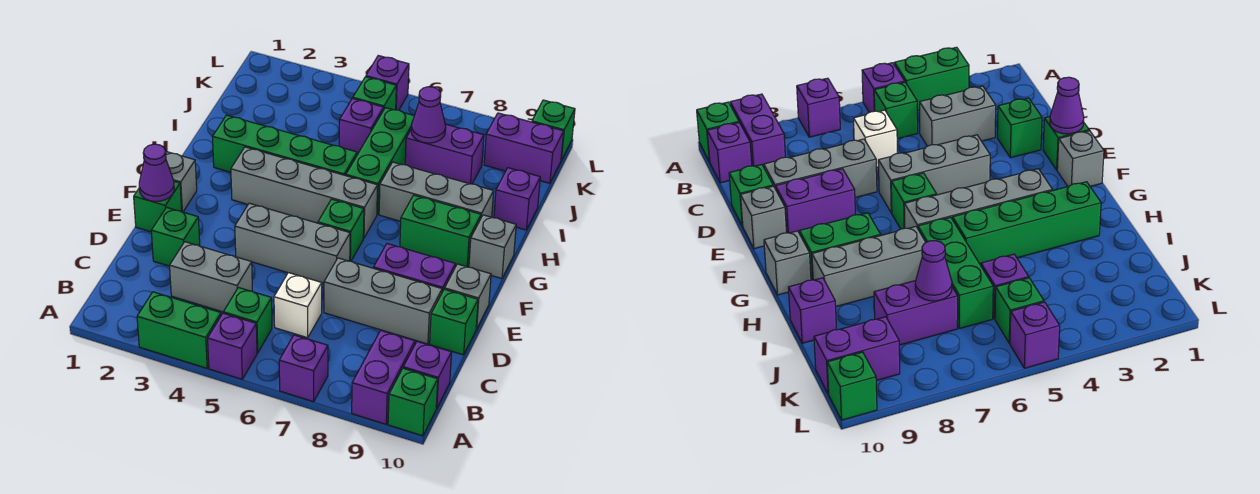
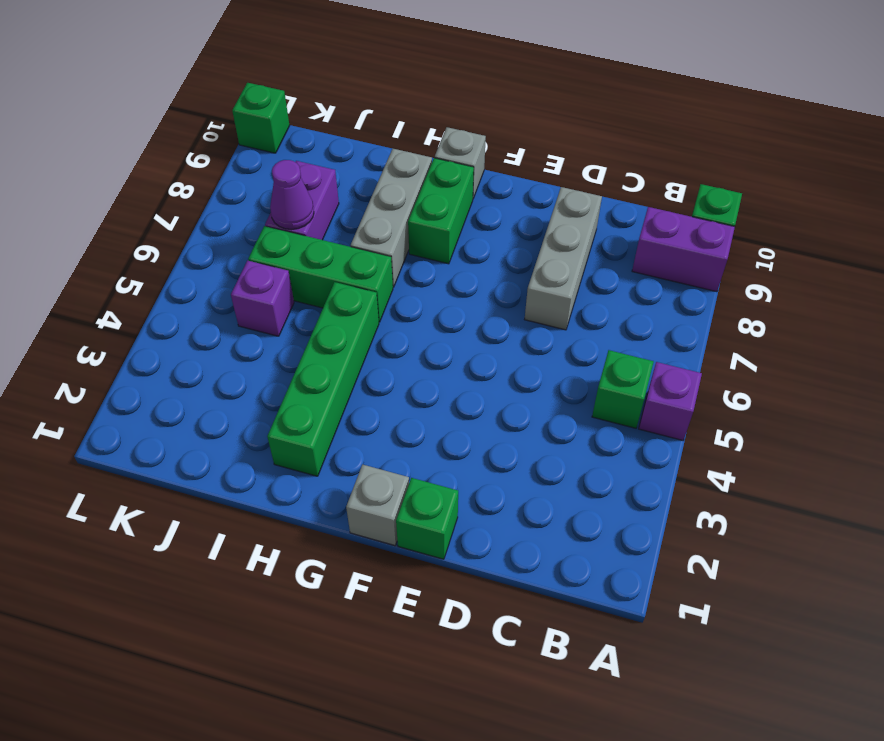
none -> green brick A3:A4 level 1
none -> purple brick A7 level 1
none -> purple brick B10 level 1
none -> grey brick C3:C4 level 1

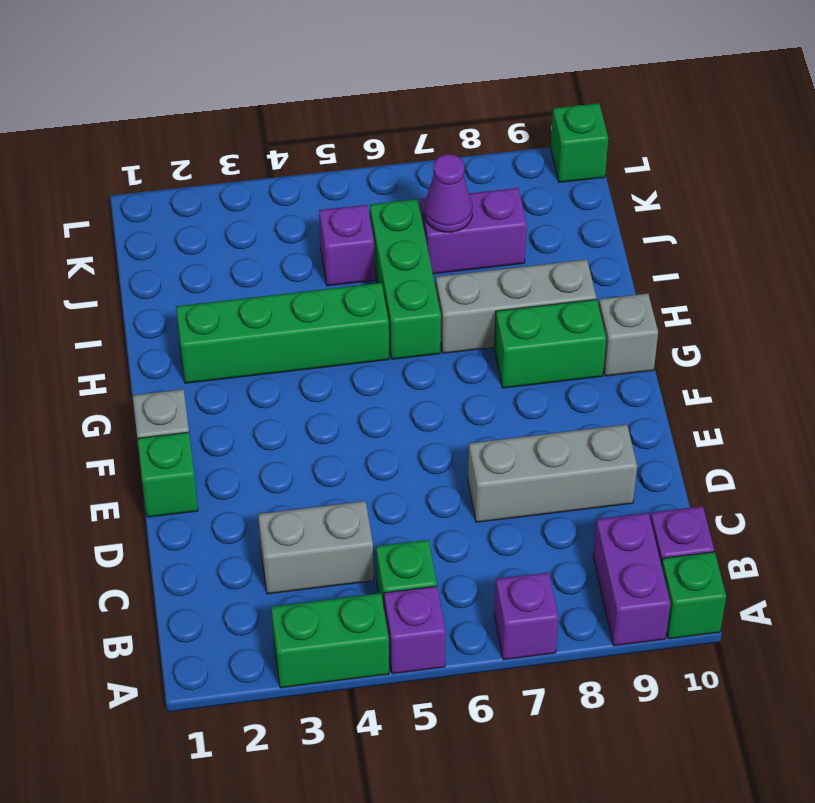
none -> white brick C6 level 1
none -> green brick D2 level 1
none -> green brick D10 level 1
none -> grey brick E4:E6 level 1

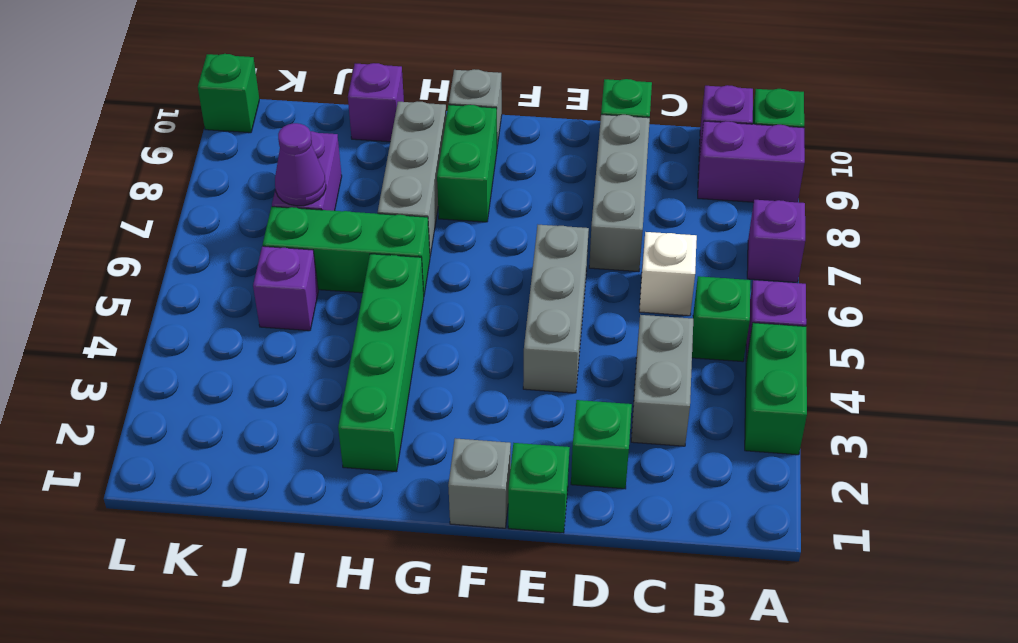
none -> purple brick E8:E9 level 1
none -> grey brick E10 level 1
none -> green brick F6 level 1
none -> grey brick G3:G6 level 1

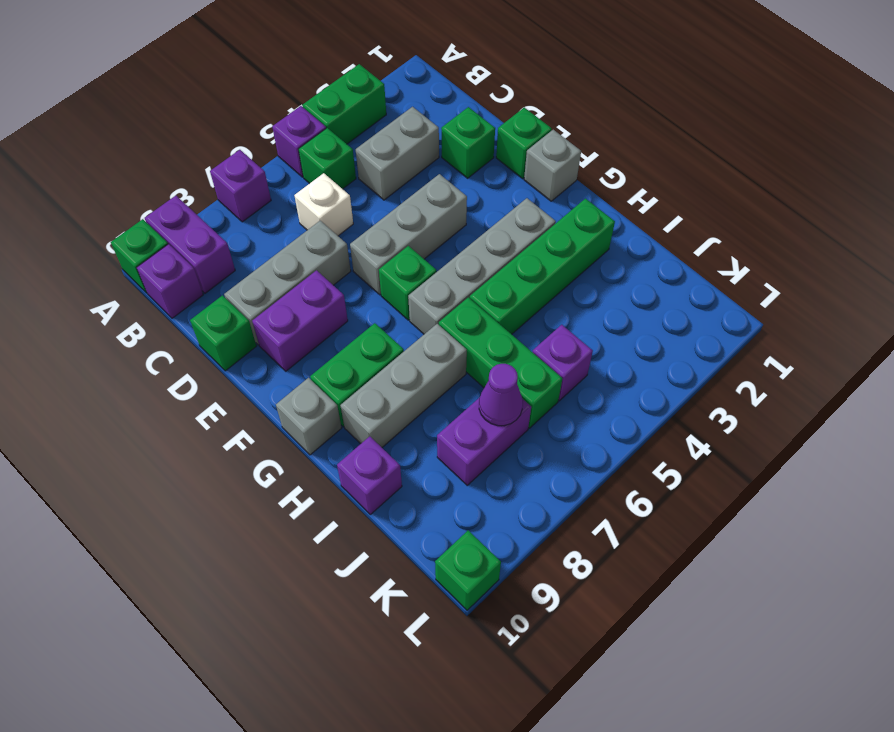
none -> grey brick E10 level 1
none -> green brick K5 level 1
none -> purple brick K9:K10 level 1
none -> purple brick L5 level 1

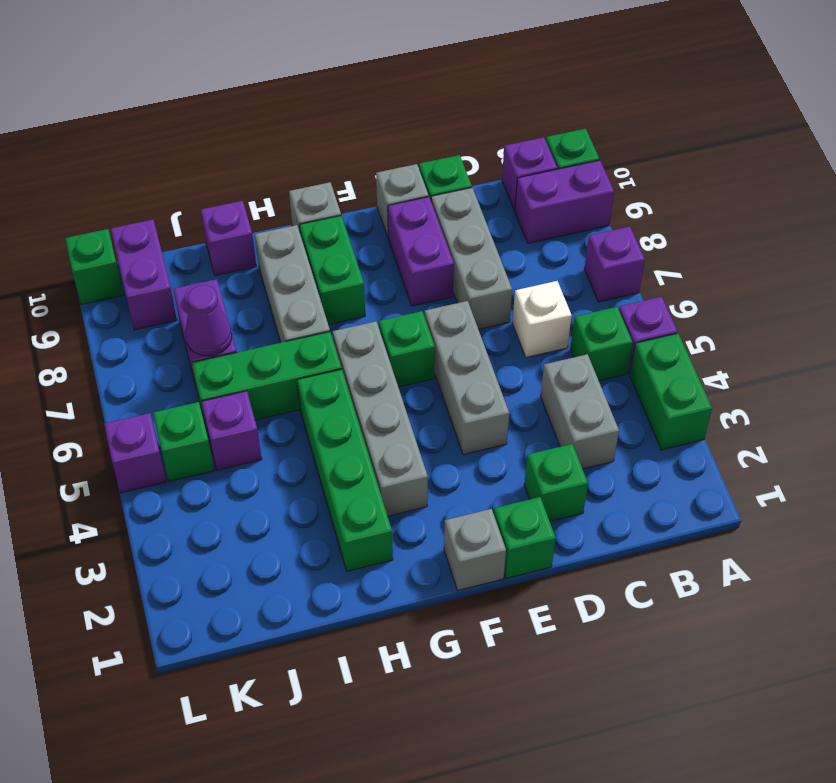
none -> purple cone E1 level 2

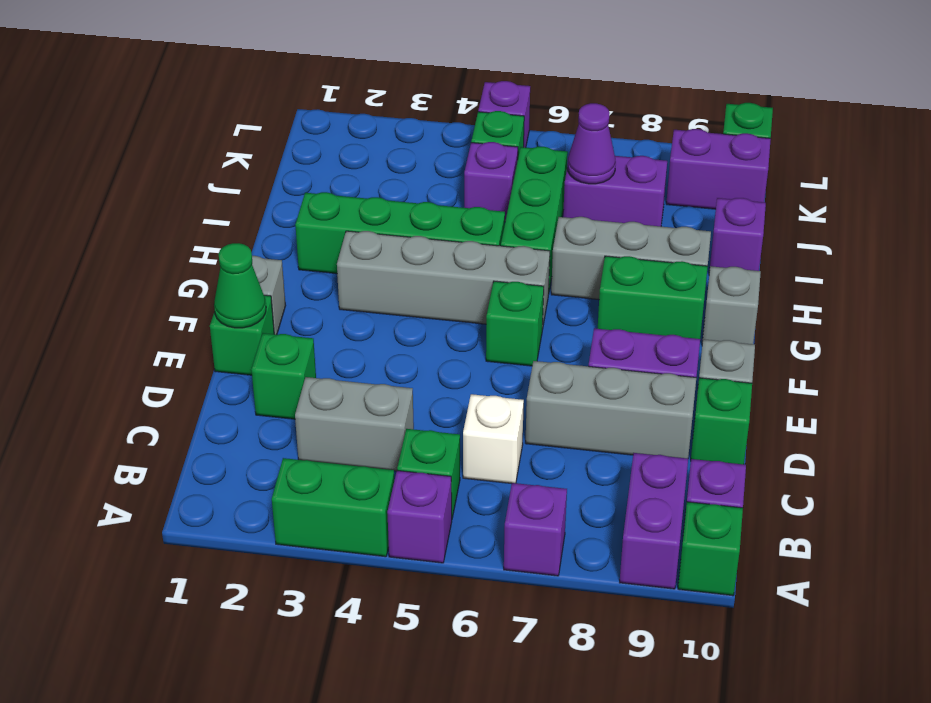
green cone E1 level 2 -> purple cone E1 level 2
none -> grey brick E4:E6 level 1

